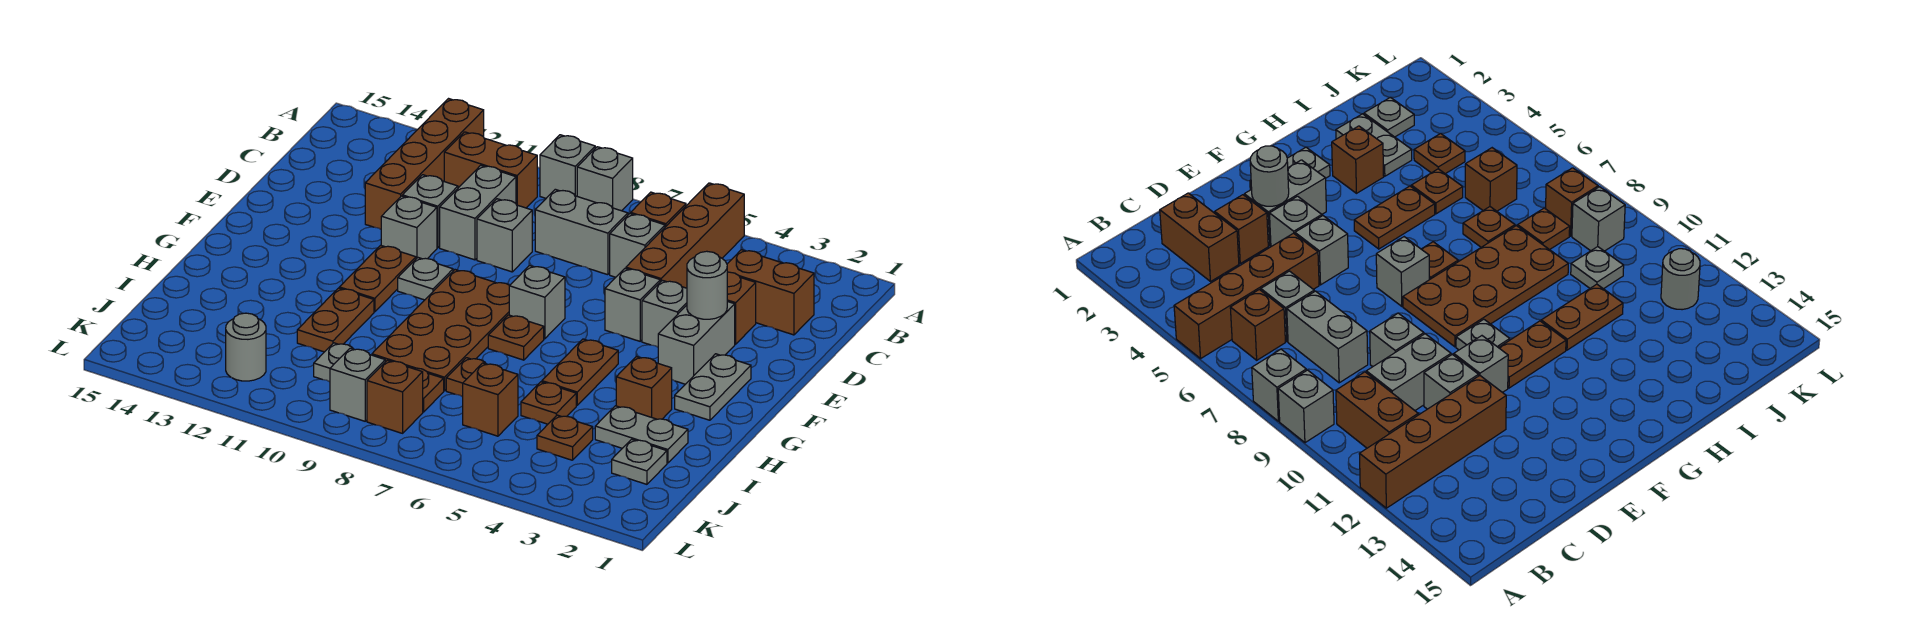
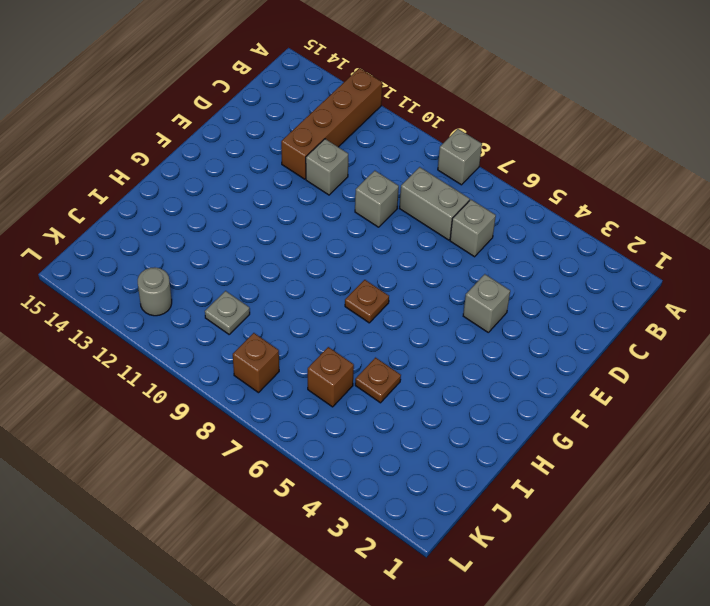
none -> brown brick A5:D5 level 1
none -> grey brick A9 level 1
none -> brown brick B6 level 1
none -> brown brick B10:B11 level 1

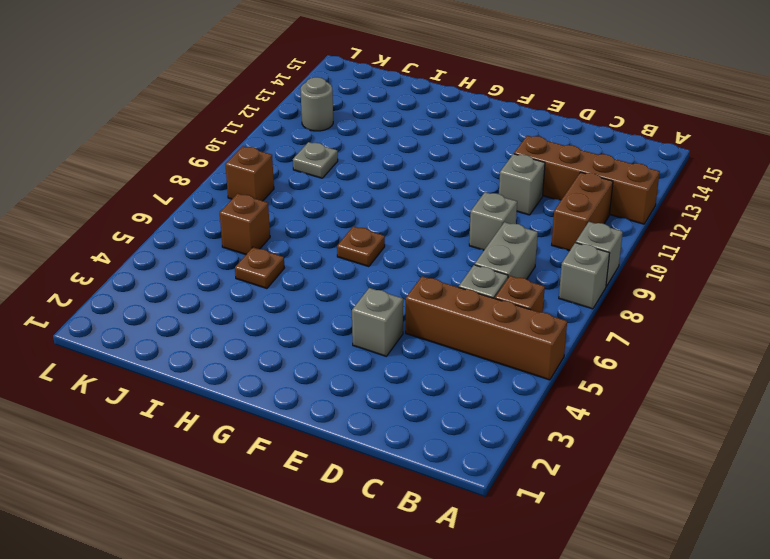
none -> brown brick C2:C3 level 1
none -> grey brick C10:D10 level 1
none -> brown brick D3 level 1
none -> grey brick E3:F3 level 1

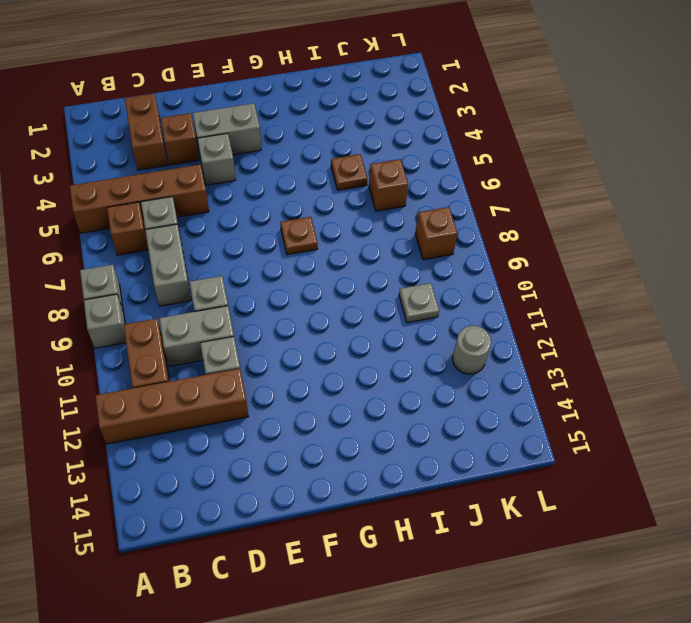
none -> grey brick E5 level 1
none -> grey brick E11 level 1
none -> grey plate F2:G2 level 1
none -> grey brick F7 level 1

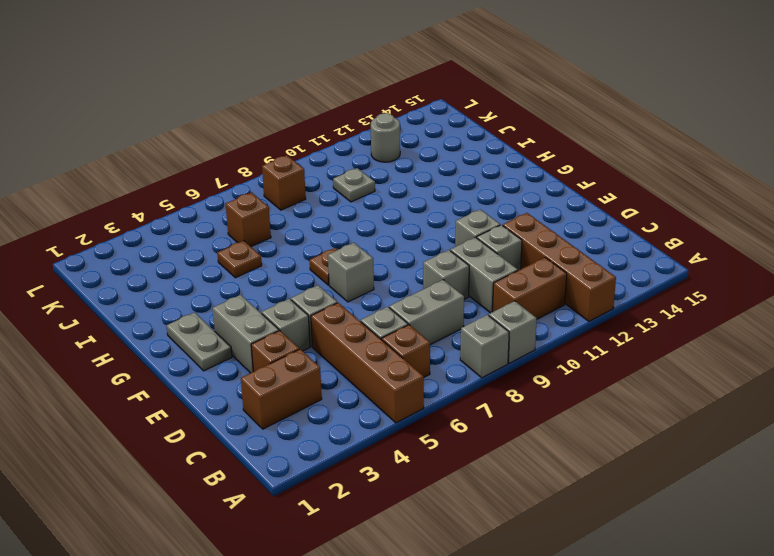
none -> brown plate F8:I9 level 1
none -> grey plate F10 level 1
none -> brown plate F11:G11 level 1
none -> brown plate G5:H5 level 1

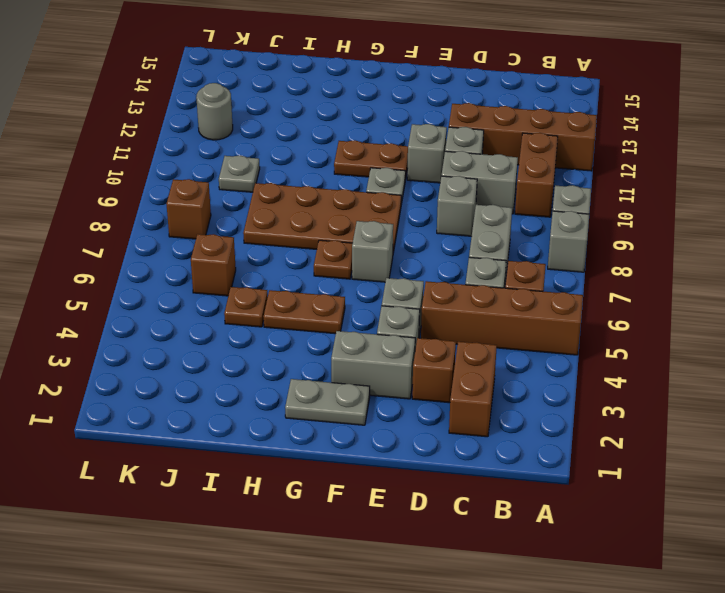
none -> brown brick H3 level 1
none -> brown plate H11:I11 level 1
none -> grey plate I2:I3 level 1
none -> brown plate I7 level 1

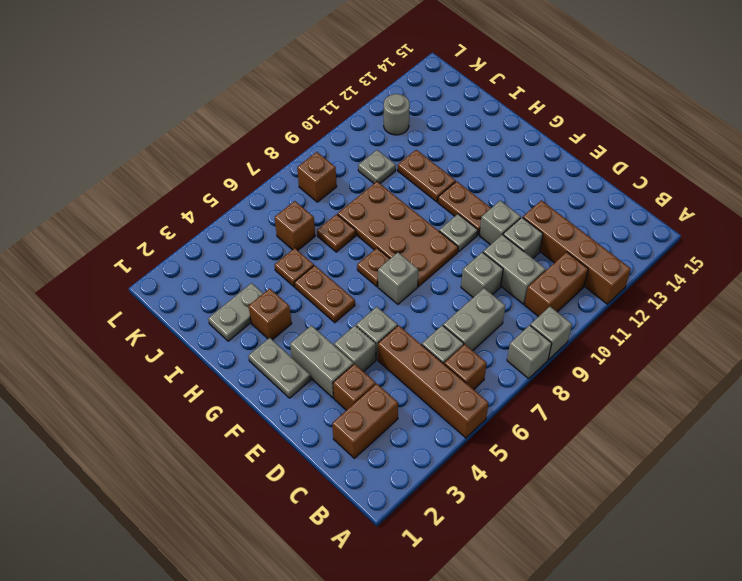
none -> grey plate J2 level 1
none -> brown plate J4 level 1
none -> brown plate J8 level 1
none -> grey brick K9 level 1

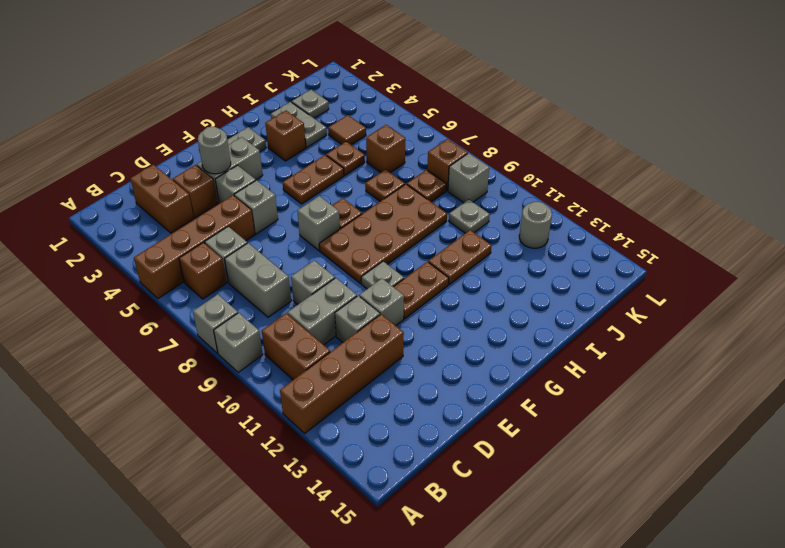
brown tile J4 level 1 -> brown plate J4 level 1

